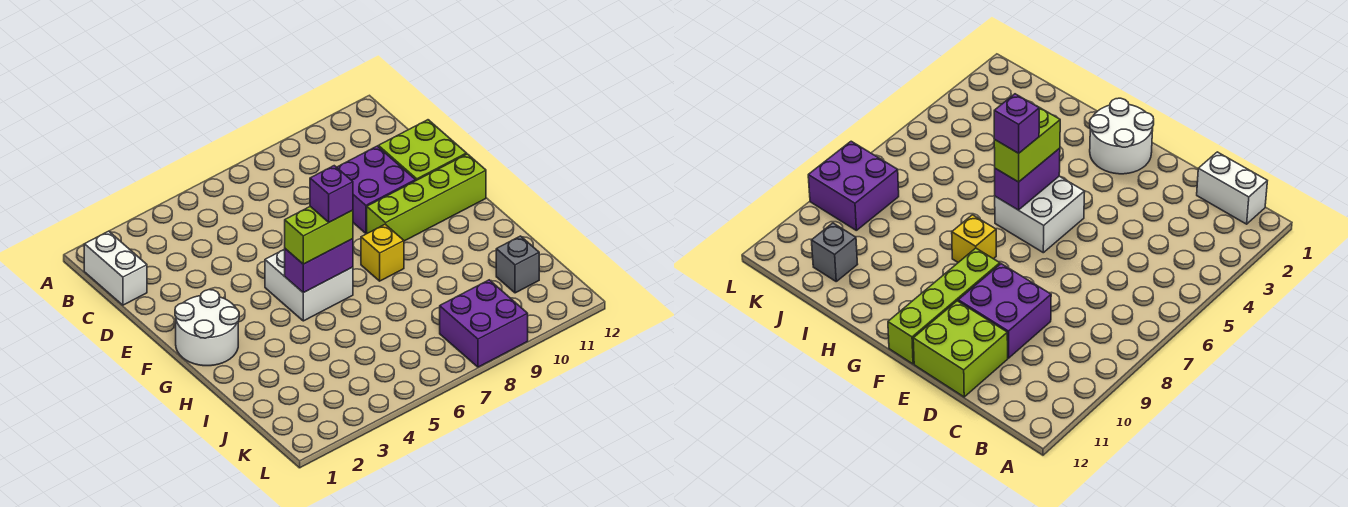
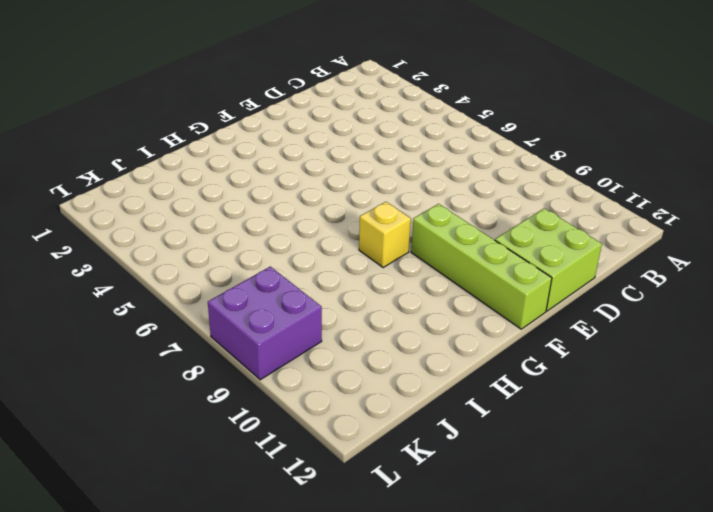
none -> white brick B1:C1 level 1
none -> purple brick D9:E10 level 1
none -> white round brick F1:G2 level 1

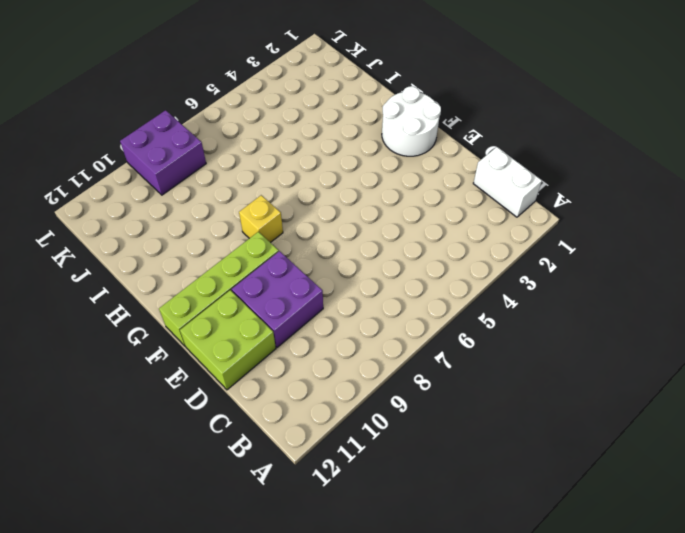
none -> white brick F5:G6 level 1
none -> grey brick J11 level 1
none -> purple brick G5:G6 level 2

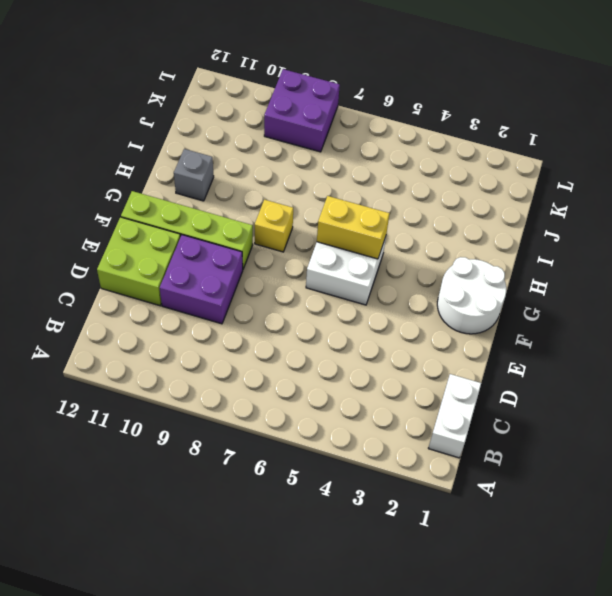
yellow brick G5:G6 level 2 -> purple brick G5:G6 level 2
grey brick H11 level 1 -> grey brick J11 level 1
none -> lime brick G5:G6 level 3
none -> purple brick G6 level 4

